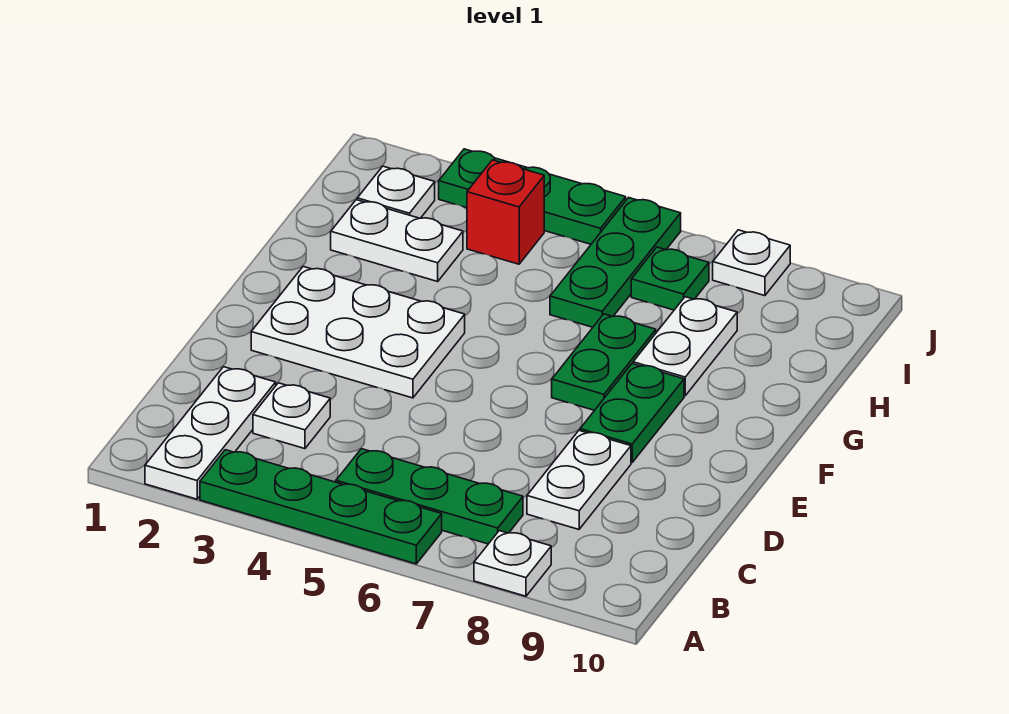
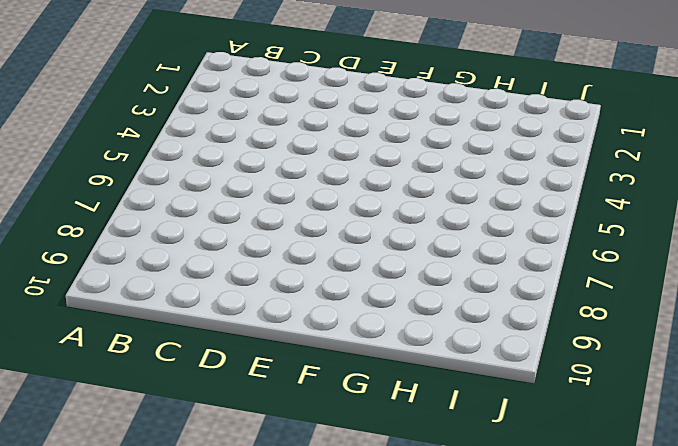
none -> white plate A2:C2 level 1
none -> green plate A3:A6 level 1
none -> white plate A8 level 1

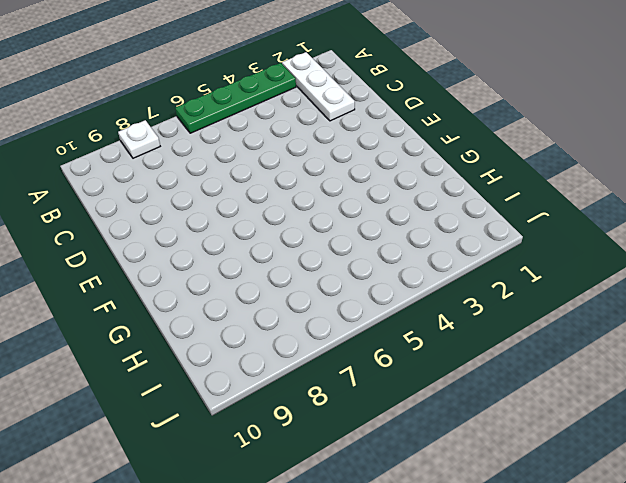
none -> green plate B5:B7 level 1
none -> white plate C3 level 1
none -> white plate C8:D8 level 1

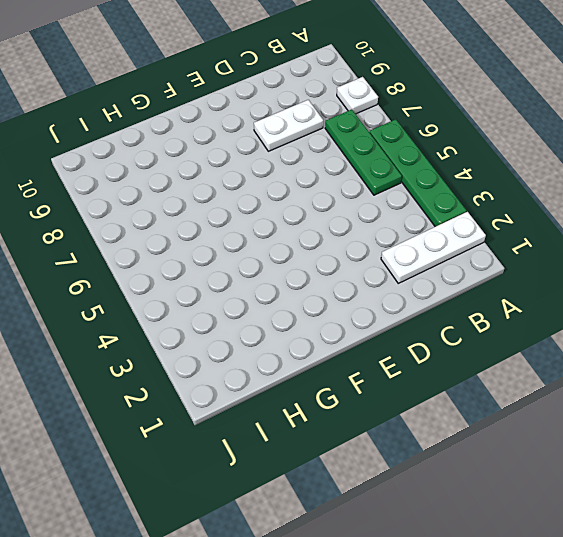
none -> white plate C3 level 1
none -> white plate E2:F4 level 1
none -> green plate E8:F8 level 1

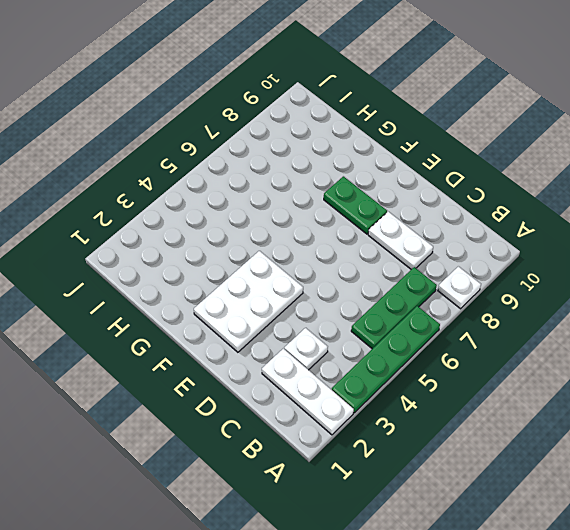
none -> green plate F7:G7 level 1
none -> white plate G8:H8 level 1
none -> white plate H2:H3 level 1

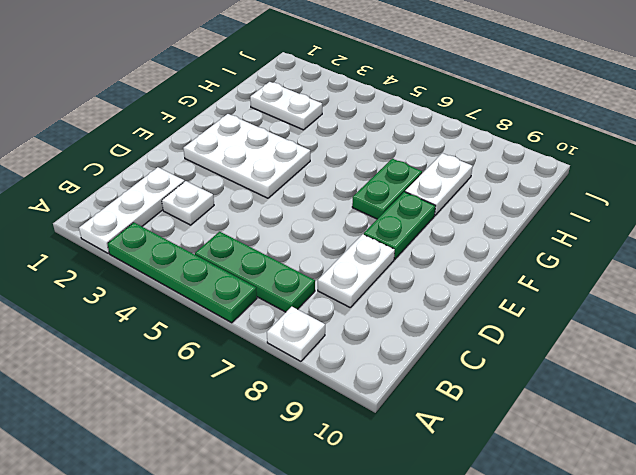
none -> green plate H6:J6 level 1
none -> white plate I2 level 1
none -> red brick I4 level 1

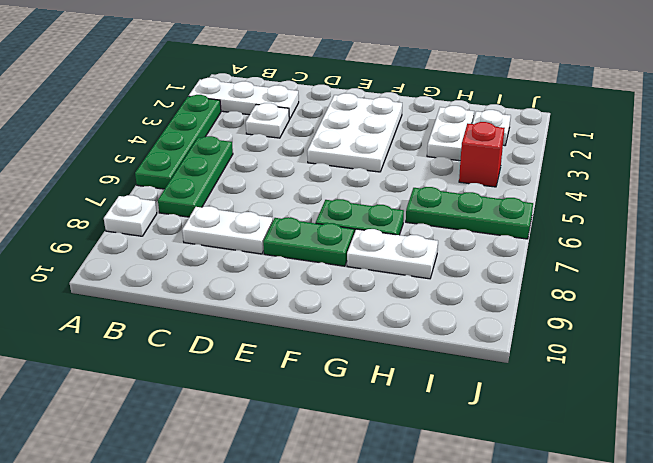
none -> green plate I7 level 1
none -> green plate J3:J5 level 1
none -> white plate J8 level 1

